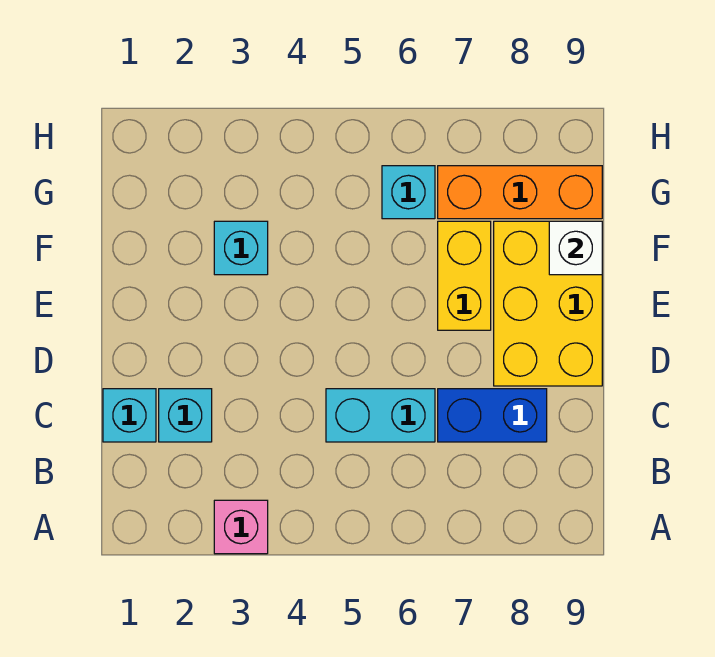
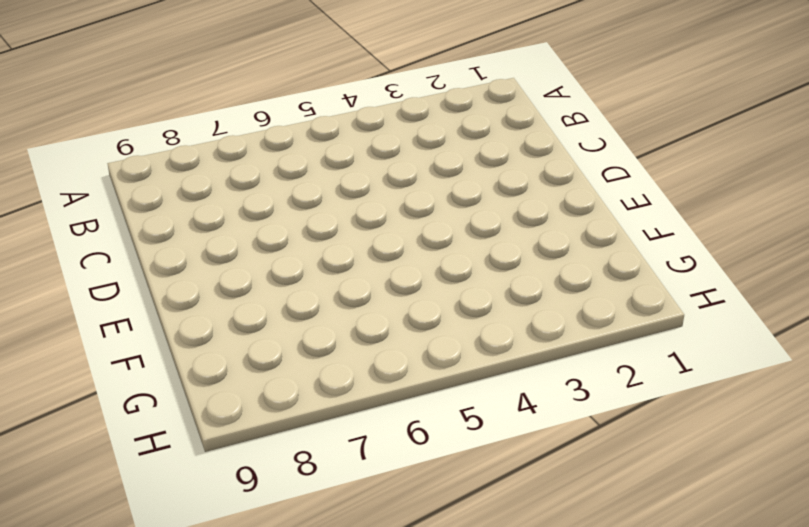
none -> pink brick A3 level 1
none -> cyan brick C1 level 1

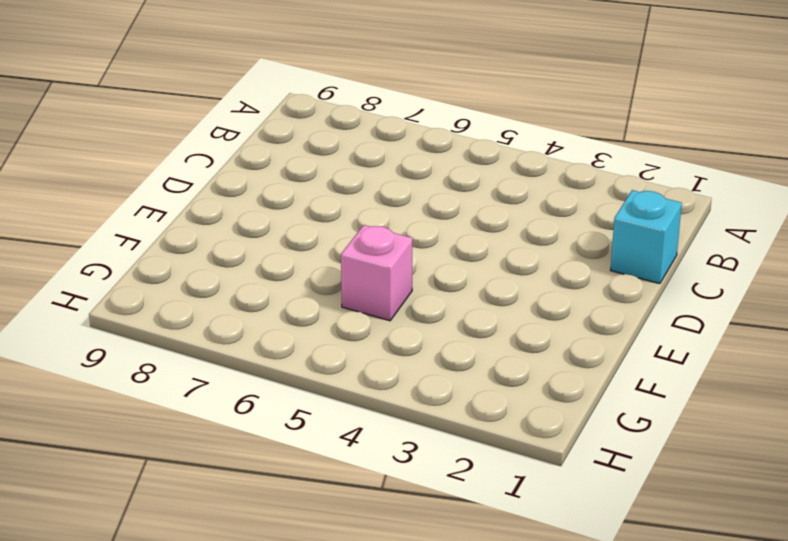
pink brick F5 level 1 -> pink brick A3 level 1
none -> cyan brick C2 level 1
none -> cyan brick C5:C6 level 1

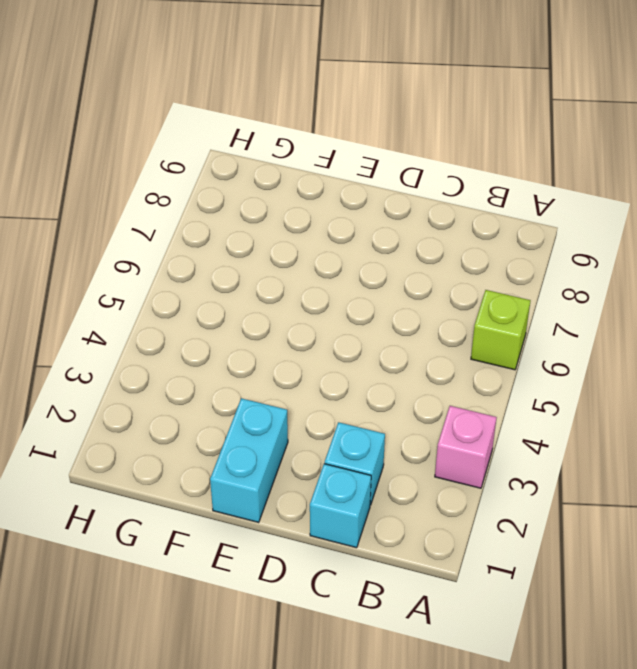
lime brick A6 level 1 -> none
cyan brick E1:E2 level 1 -> cyan brick C5:C6 level 1
none -> blue brick C7:C8 level 1
none -> yellow brick D8:F9 level 1

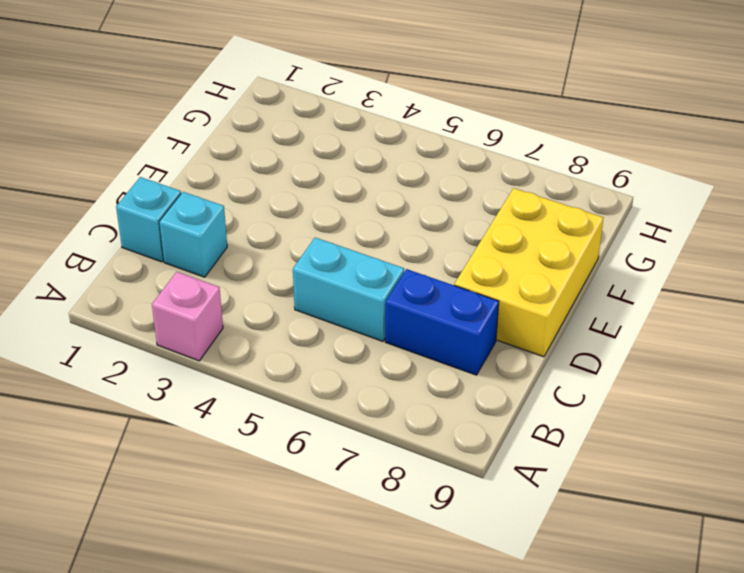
none -> yellow brick E7:F7 level 1
none -> cyan brick F3 level 1

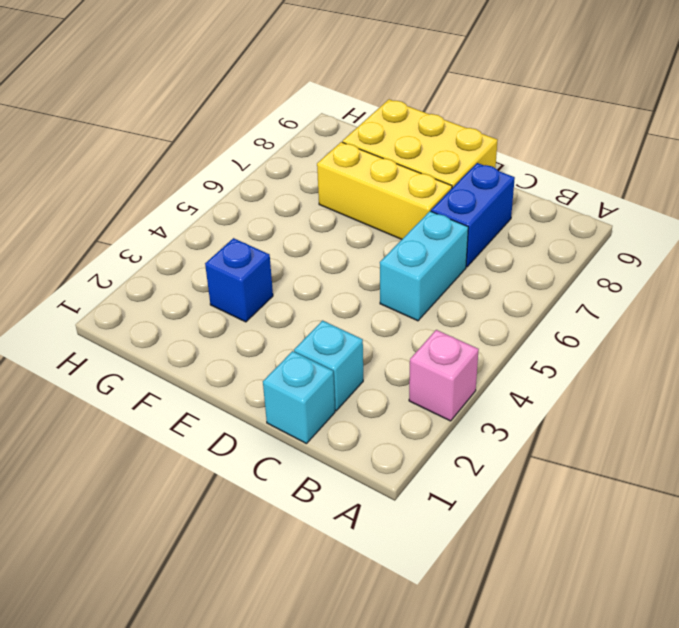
yellow brick D7:F7 level 1 -> yellow brick E7:F7 level 1
blue brick F3 level 1 -> cyan brick F3 level 1
none -> cyan brick G6 level 1
none -> orange brick G7:G9 level 1

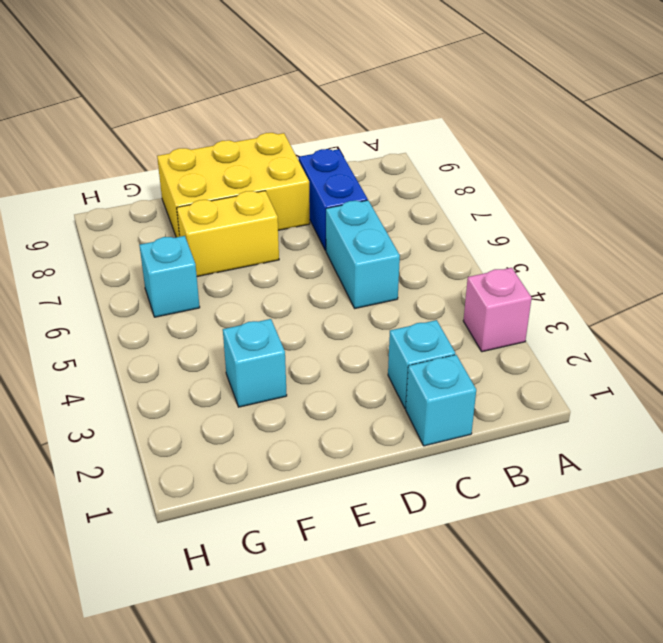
none -> orange brick G7:G9 level 1
none -> white brick F9 level 2

